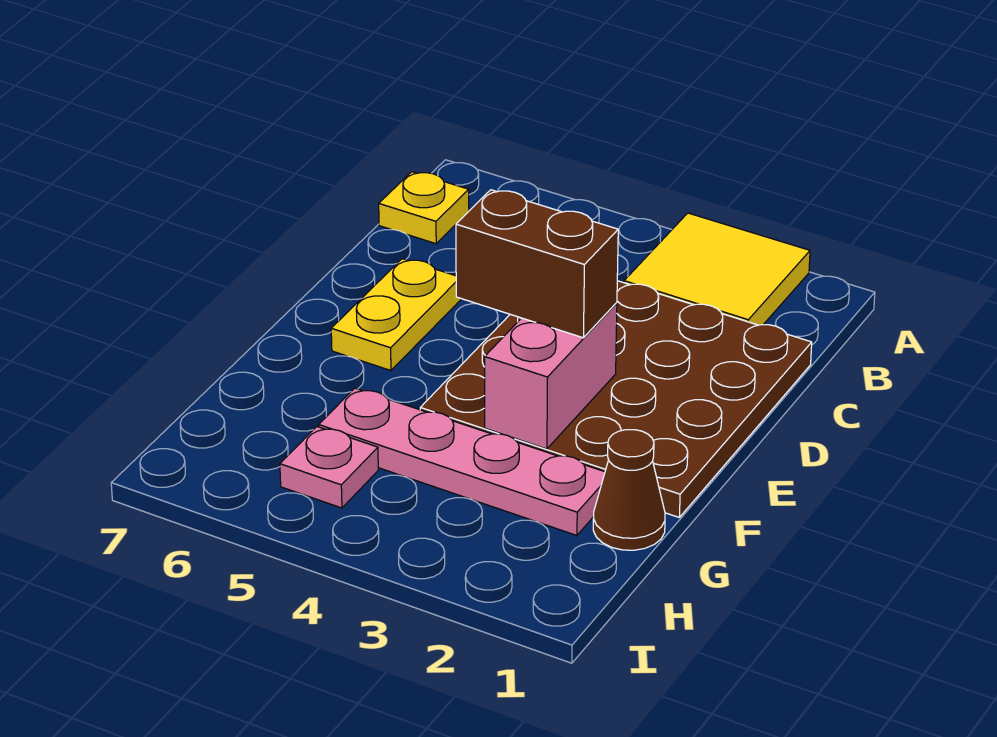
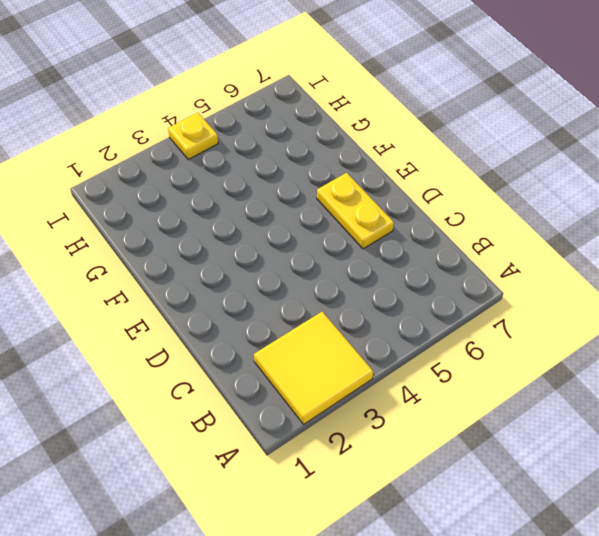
yellow plate I4 level 1 -> yellow plate B7 level 1
none -> brown plate C1:F4 level 1
none -> brown cone G1 level 1

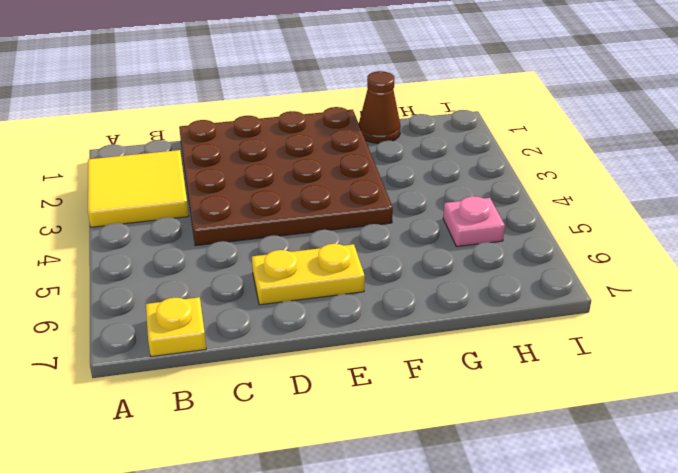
none -> pink plate G2:G5 level 1
none -> pink brick E3:F3 level 2

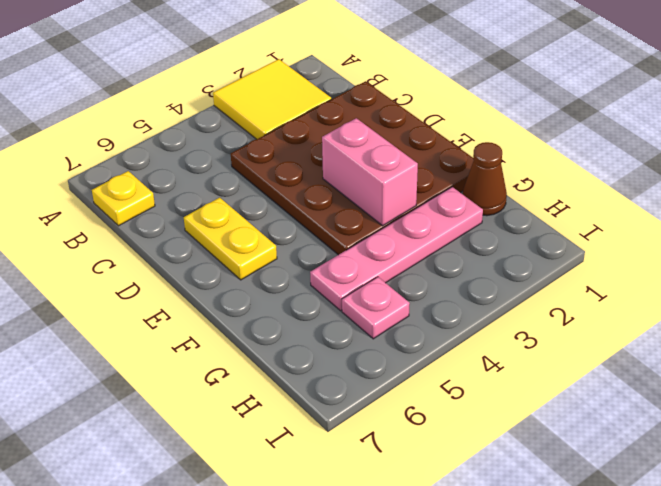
none -> brown brick E3:E4 level 3

